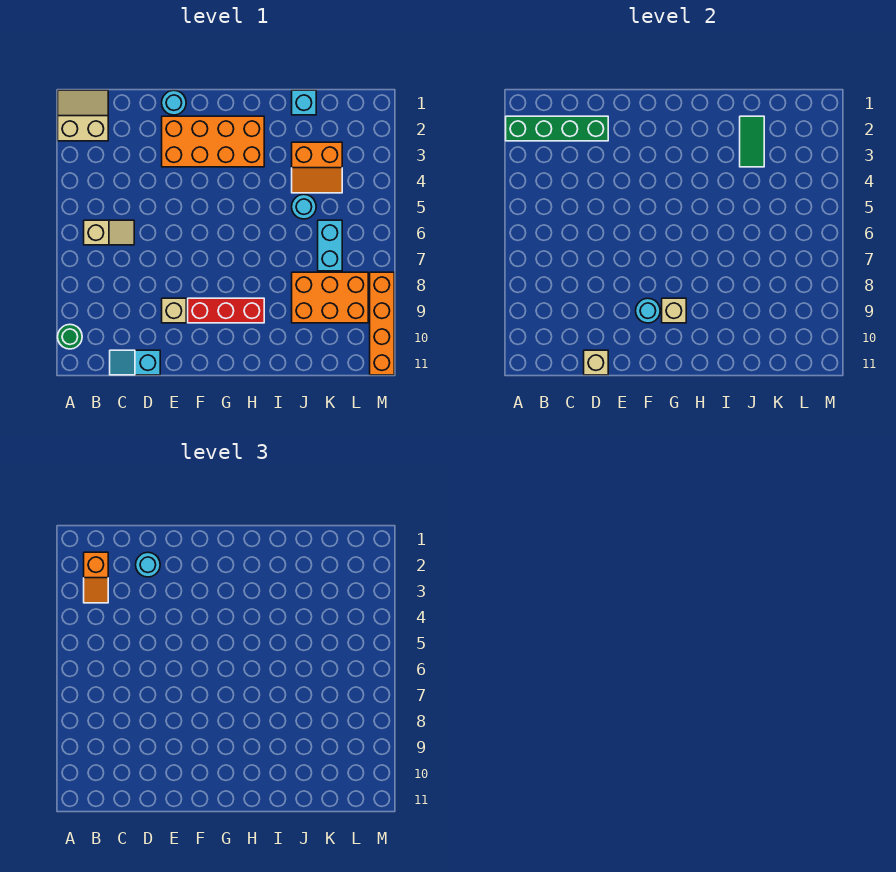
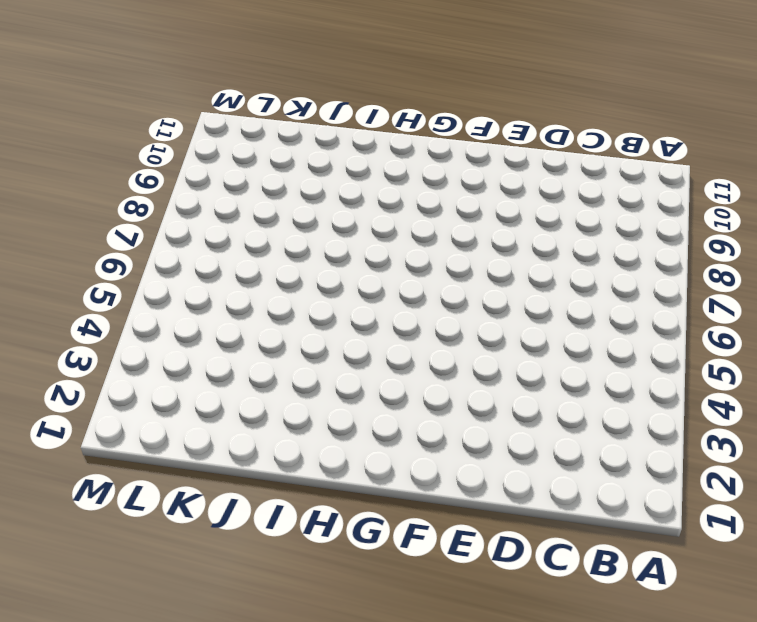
none -> tan slope A1:B2 level 1 top 2
none -> green round brick A10 level 1
none -> tan slope B6:C6 level 1 top B

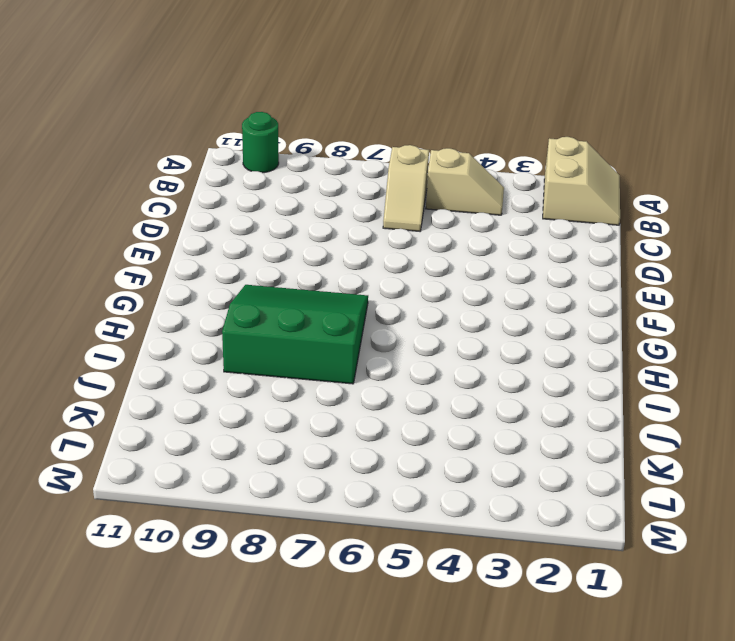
tan slope B4:B5 level 1 top 5 -> none
green slope G7:I9 level 1 top I -> red brick F9:H9 level 1
none -> cyan slope C11:D11 level 1 top D
none -> cyan round brick E1 level 1
none -> orange brick E2:H3 level 1

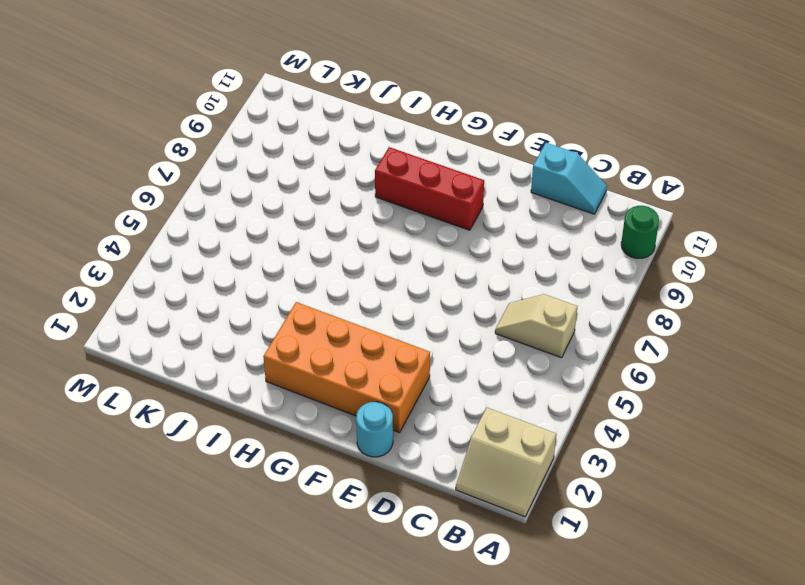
none -> tan brick E9 level 1
none -> cyan brick J1 level 1
none -> orange slope J3:K4 level 1 top 3

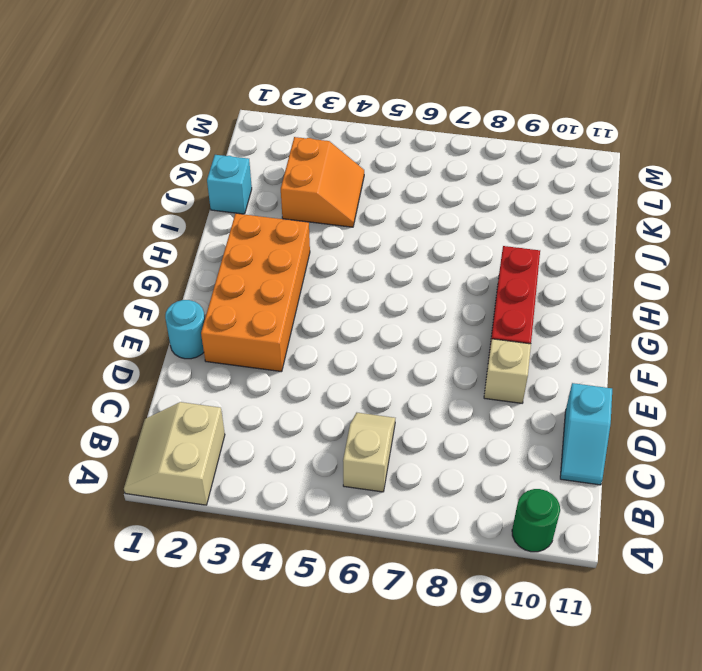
none -> cyan round brick J5 level 1
none -> orange brick J8:L9 level 1
none -> cyan brick K6:K7 level 1

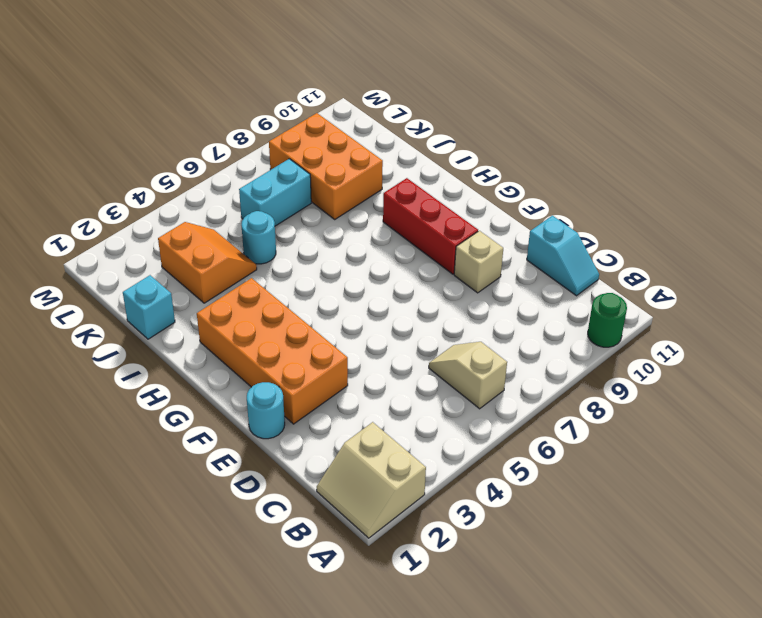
none -> orange brick M8:M11 level 1
none -> green brick A2:D2 level 2
none -> tan brick D11 level 2

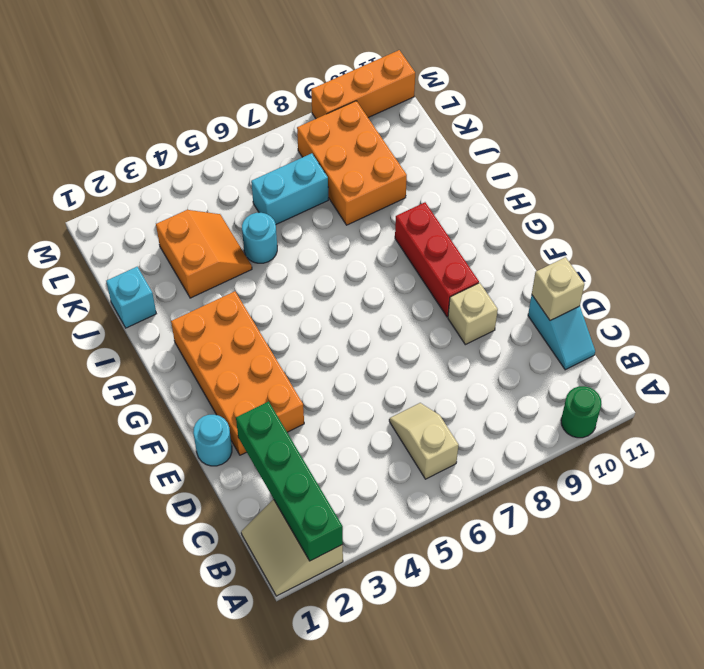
orange brick M9:M11 level 1 -> orange brick M8:M11 level 1
none -> cyan round brick F9 level 2
none -> tan brick G9 level 2
none -> green tile J2:J3 level 2

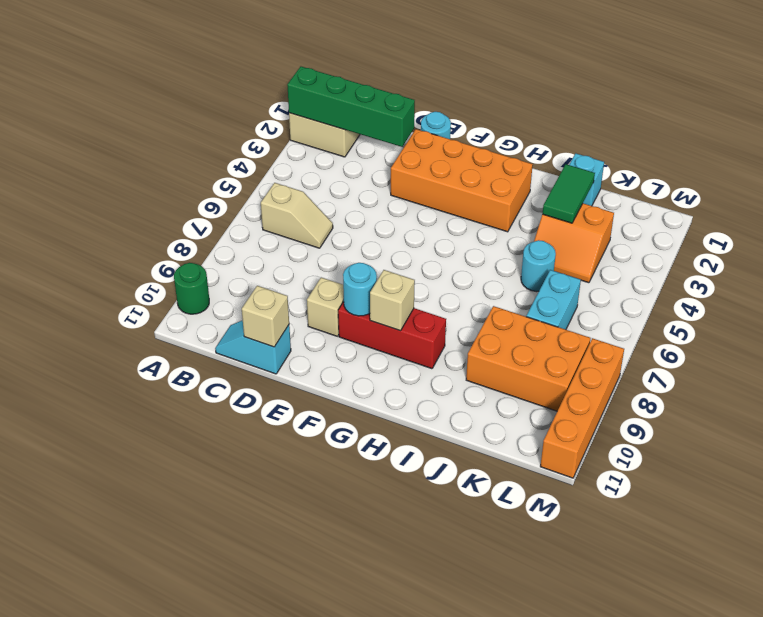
none -> orange slope B2:B3 level 3 top 2
none -> cyan round brick D2 level 3

